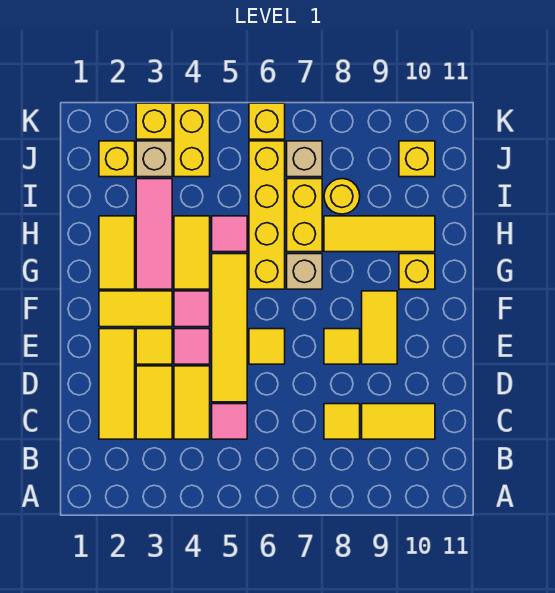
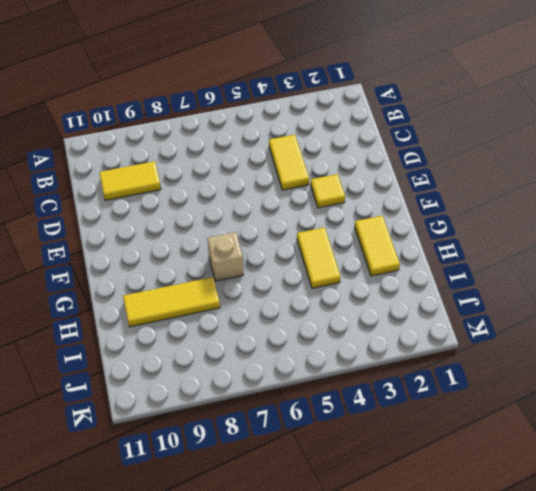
none -> yellow tile C2:E2 level 1
none -> yellow tile C3:D3 level 1
none -> pink tile C5 level 1
none -> yellow tile C8 level 1

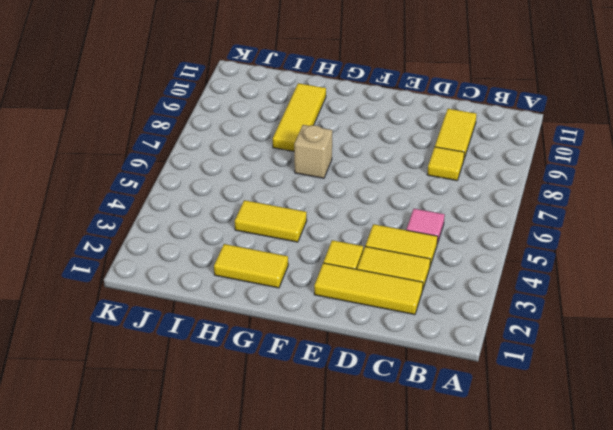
none -> yellow tile D5:G5 level 1
none -> pink tile E4 level 1
none -> yellow tile E6 level 1
none -> yellow tile E8 level 1

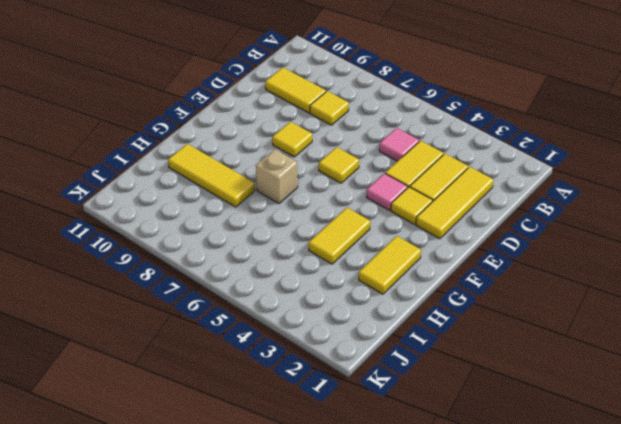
none -> yellow tile D5:G5 level 1
none -> yellow tile E9:F9 level 1
none -> yellow tile F2:F3 level 1
none -> pink tile F4 level 1

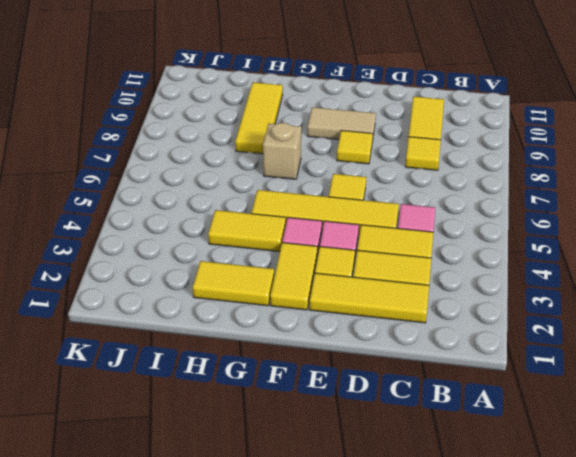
tan tile E9:F9 level 1 -> yellow tile E9:F9 level 1
none -> pink tile G3:I3 level 1
none -> yellow brick G6:J6 level 1
none -> yellow brick G10 level 1
none -> pink tile H5 level 1

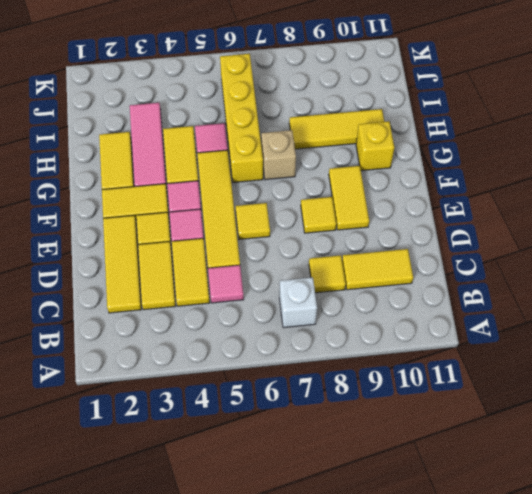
white brick B7 level 1 -> none
none -> yellow brick H7:I7 level 1
none -> yellow round brick I8 level 1
none -> yellow brick J2 level 1
none -> tan brick J3 level 1

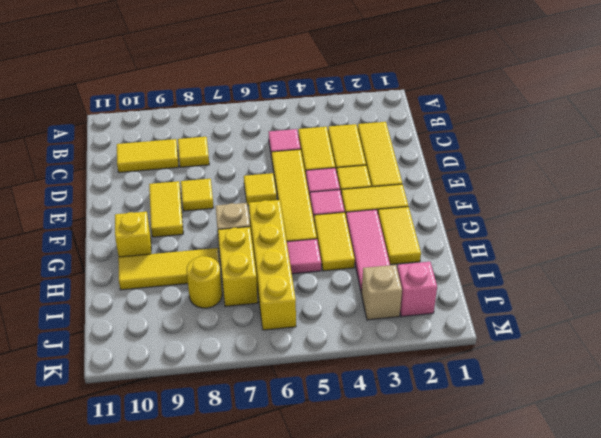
pink brick J2 level 1 -> yellow brick J2 level 1
none -> yellow brick J4:K4 level 1
none -> tan brick J7 level 1
none -> yellow brick J10 level 1
none -> yellow brick K3 level 1

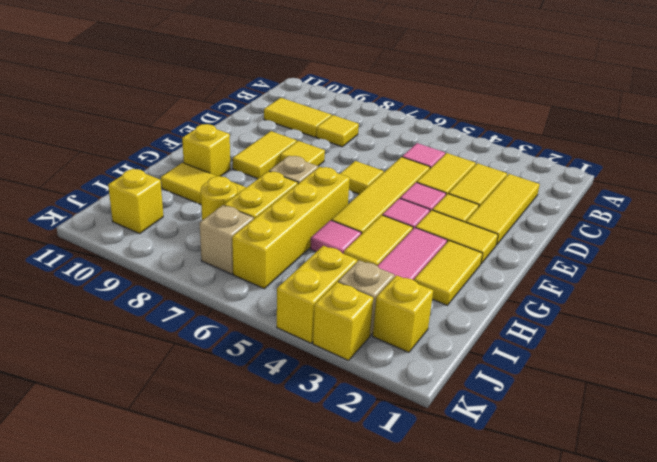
none -> yellow brick K6 level 1

